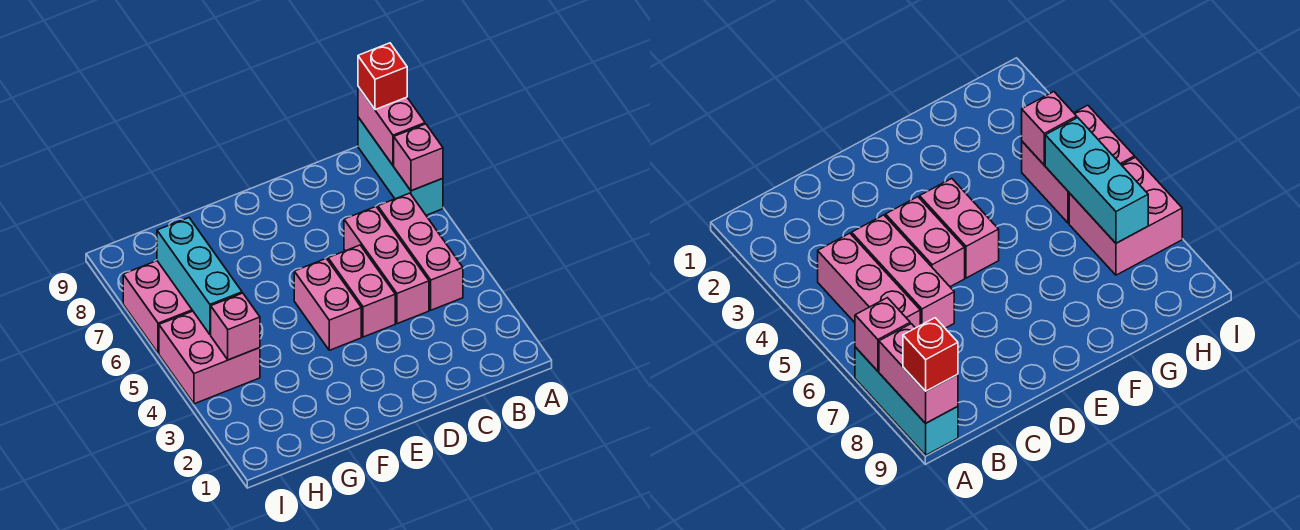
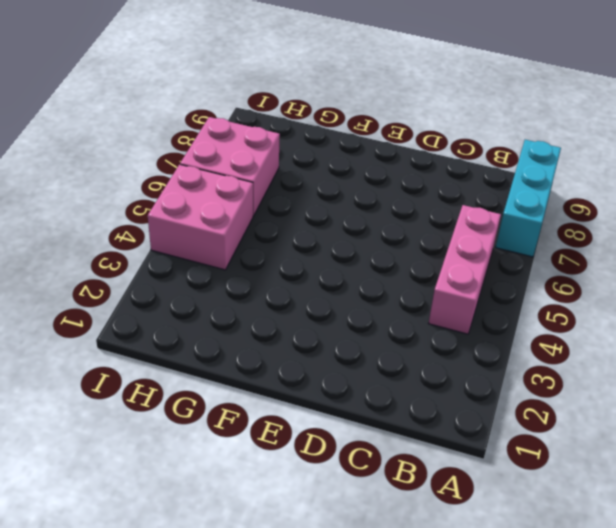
none -> pink brick C4:C6 level 1
none -> pink brick D4:D5 level 1
none -> pink brick E4:E5 level 1

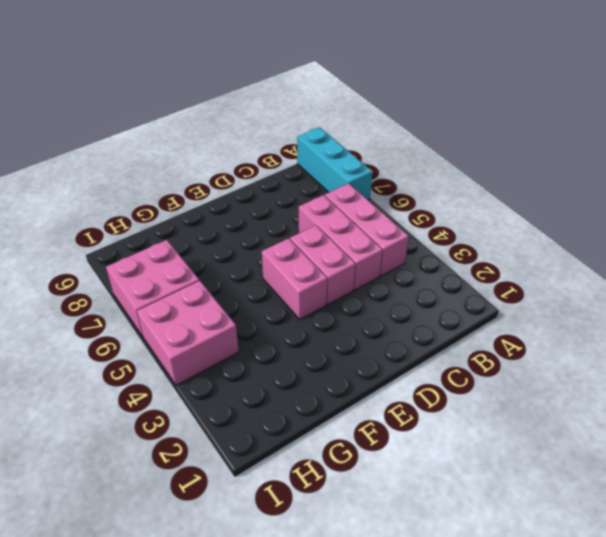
none -> pink brick A7 level 2
none -> pink brick A8:A9 level 2
none -> pink brick H4 level 2

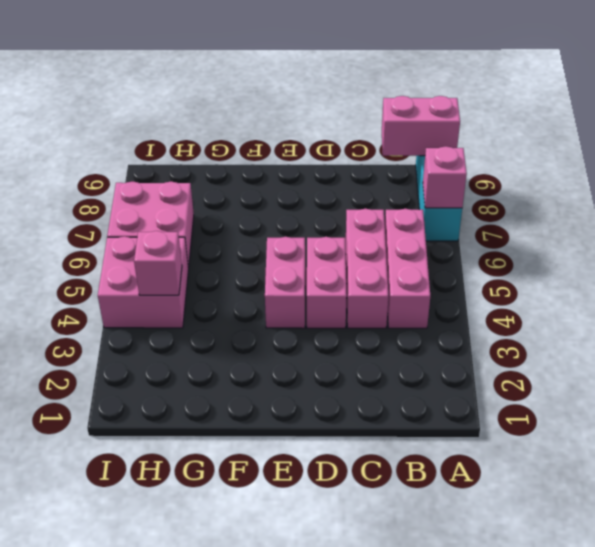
pink brick A9:B9 level 2 -> pink brick A8:A9 level 2
none -> cyan brick H5:H7 level 2
none -> red brick A9 level 3

